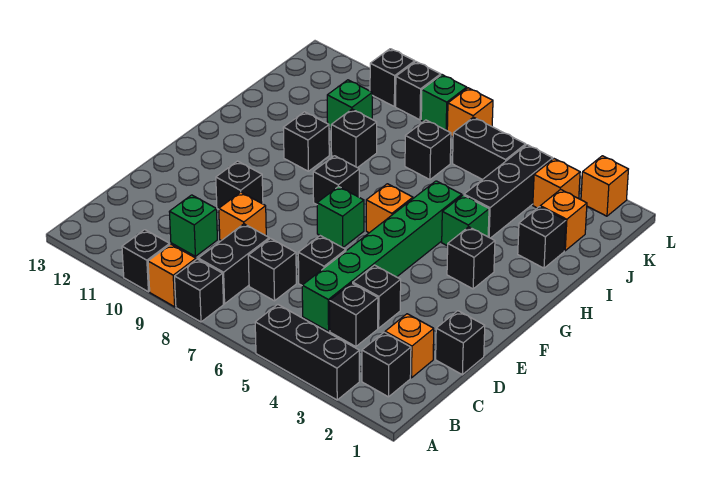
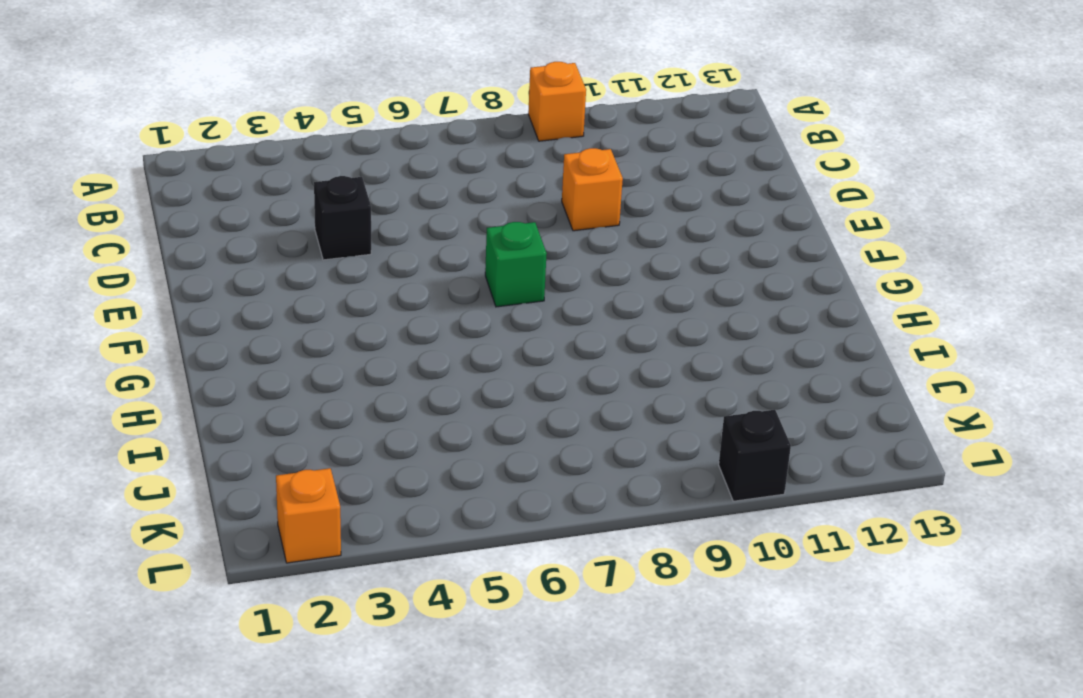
none -> black brick A3:A5 level 1
none -> black brick A8 level 1
none -> black brick A10 level 1
none -> black brick B2 level 1

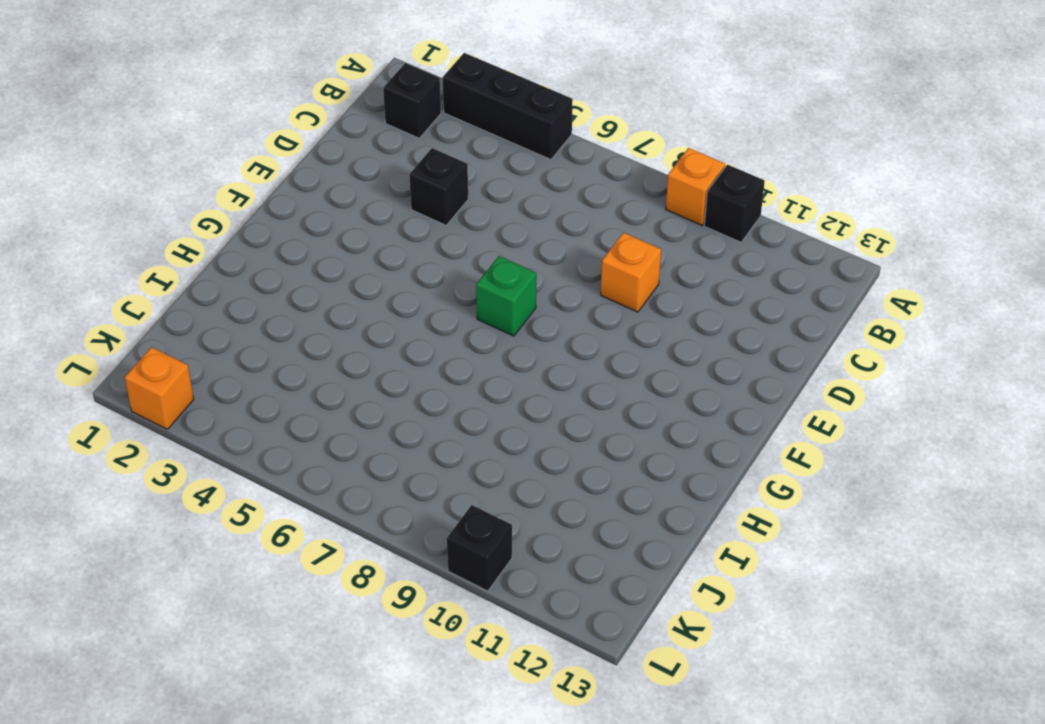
none -> black brick A8 level 1
none -> black brick B8:C8 level 1
none -> orange brick C2 level 1
none -> black brick C4 level 1

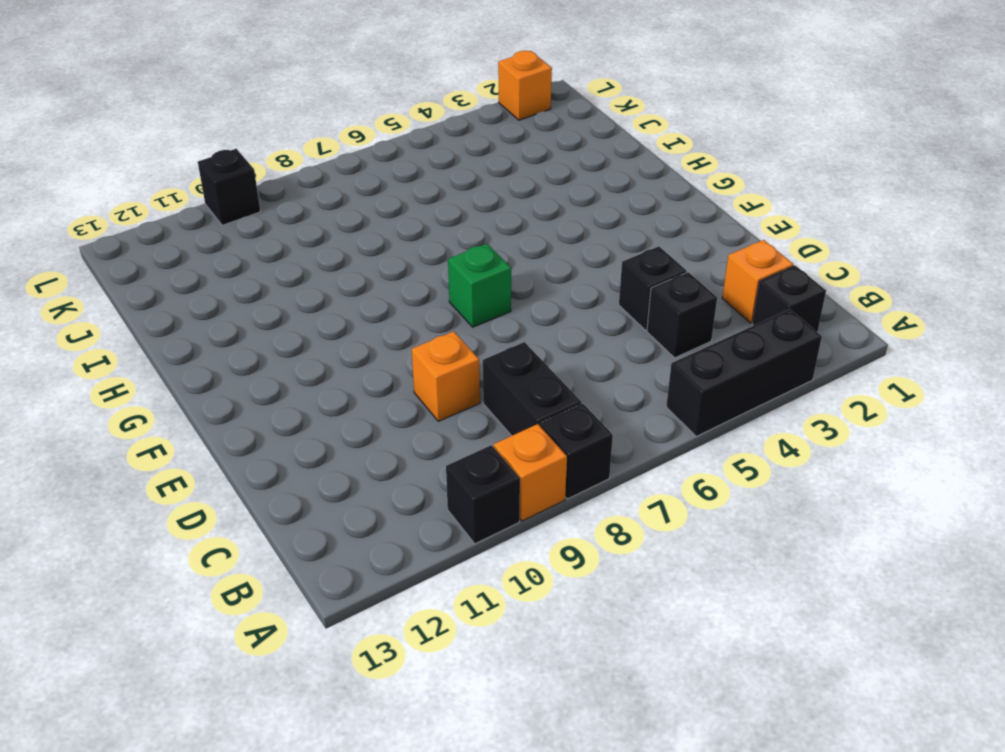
none -> green brick C5:H5 level 1
none -> black brick C7 level 1
none -> green brick C10 level 1
none -> black brick D1 level 1

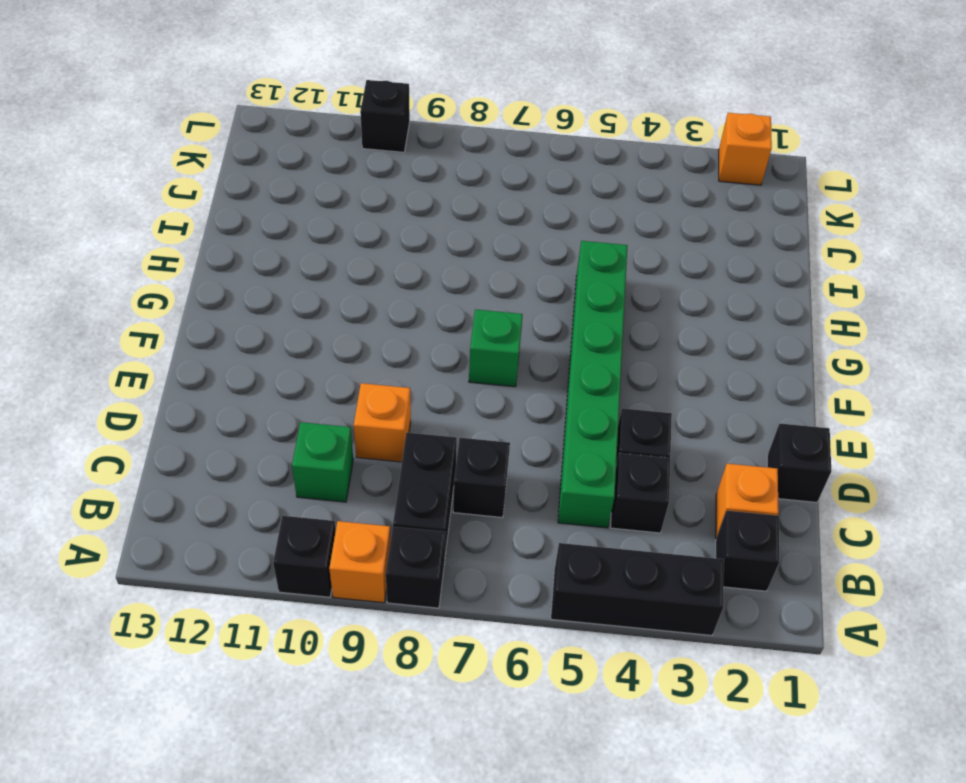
none -> black brick D6 level 1
none -> black brick E10 level 1
none -> black brick G3 level 1
none -> orange brick G6 level 1

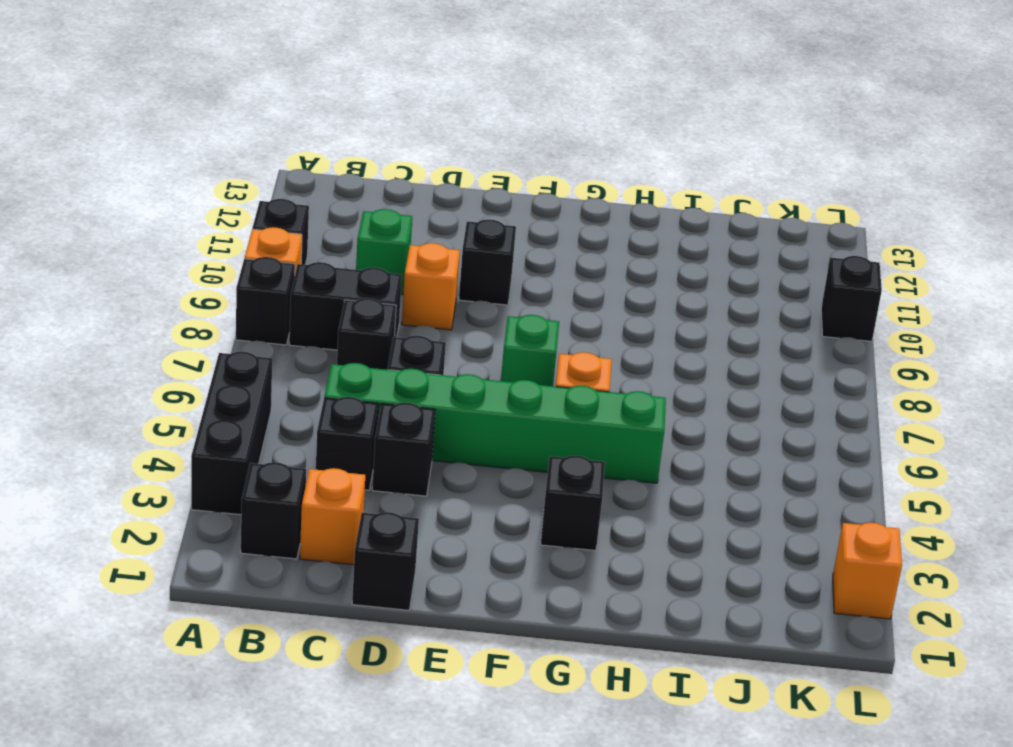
none -> black brick G8 level 1
none -> green brick H4 level 1
none -> black brick H10 level 1
none -> black brick I2 level 1

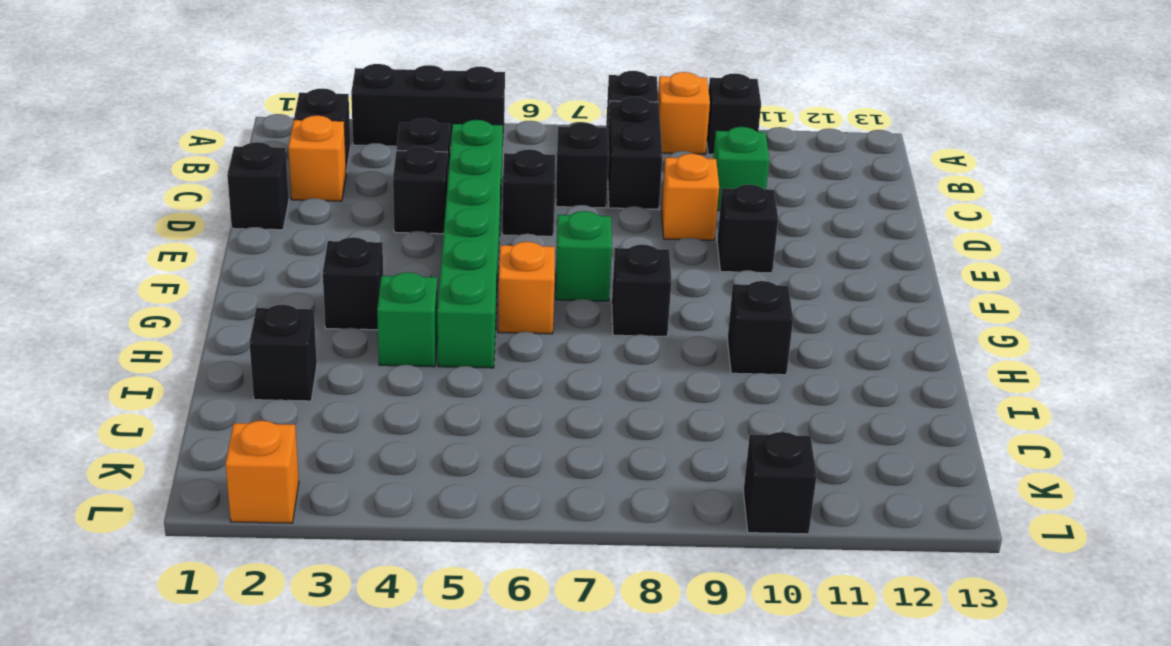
none -> black brick I4:K4 level 1
none -> black brick I9 level 1
none -> orange brick J2 level 1
none -> black brick J7 level 1

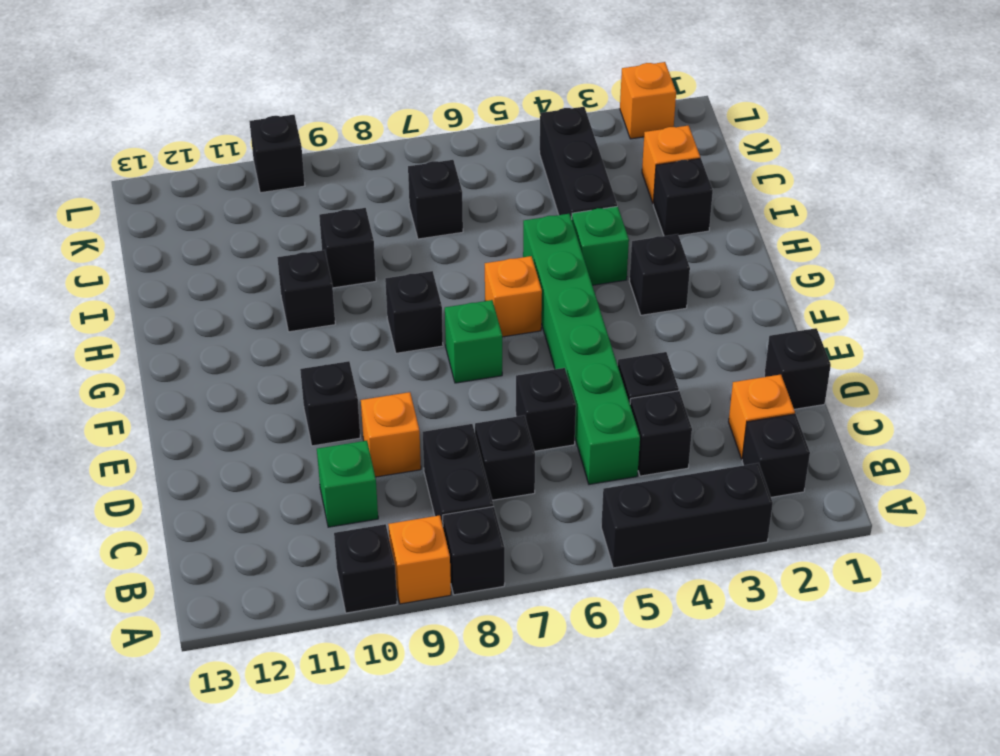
none -> green brick J10 level 1
none -> orange brick K3 level 1
none -> black brick K5:K6 level 1
none -> orange brick L7 level 1

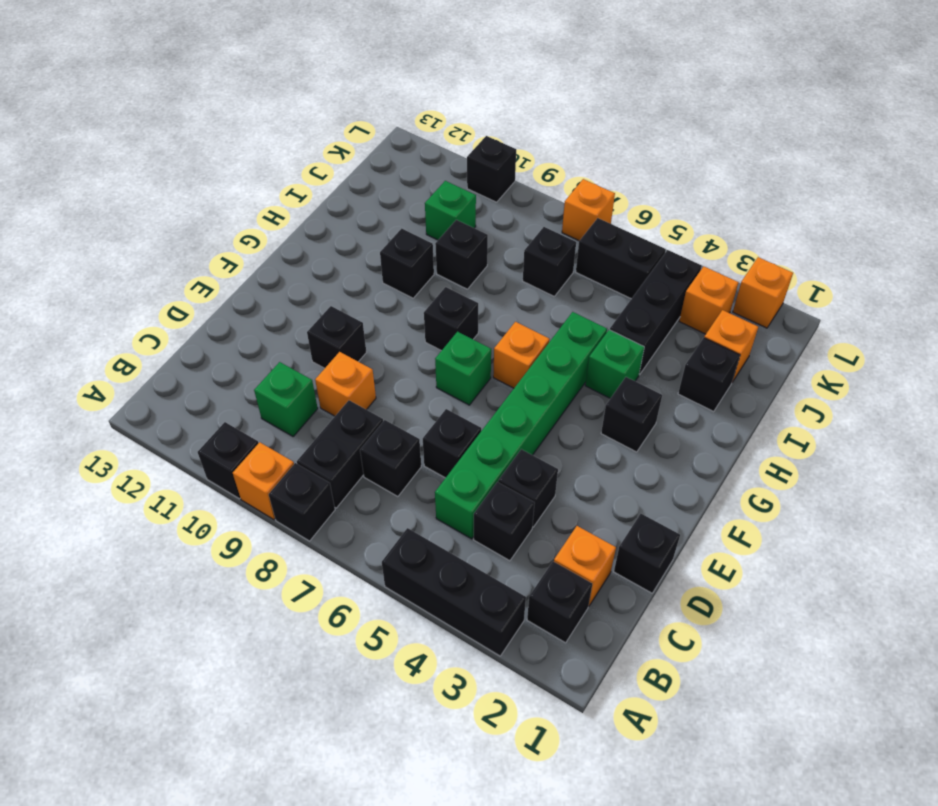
none -> green brick L8 level 1
none -> black brick L9 level 1

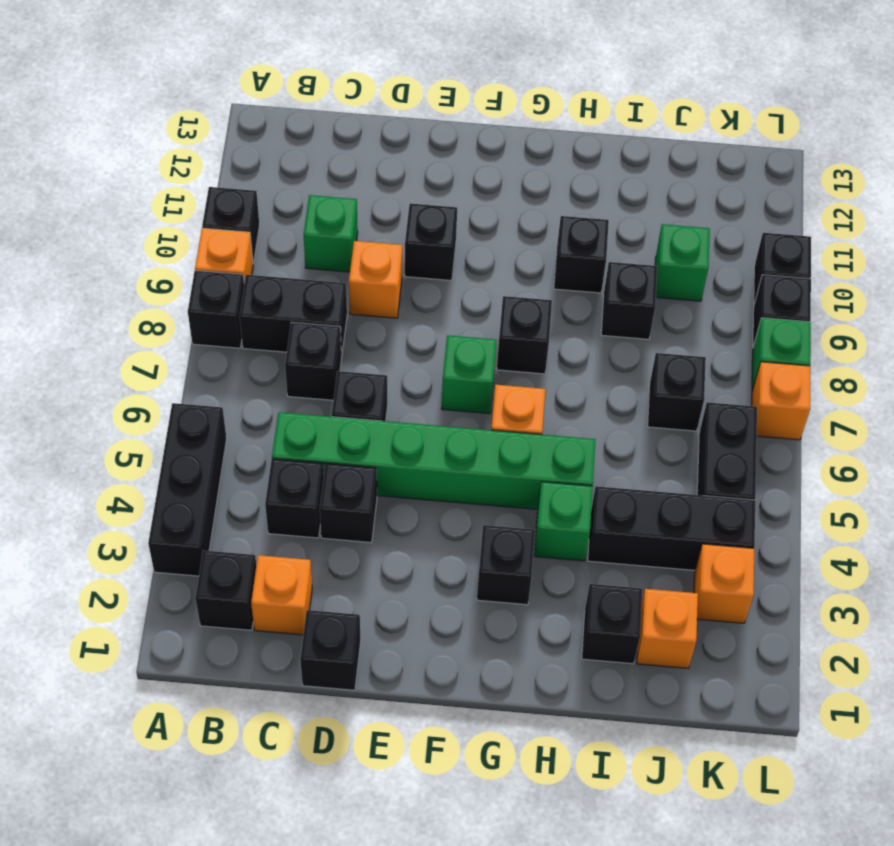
none -> orange brick L2 level 1

